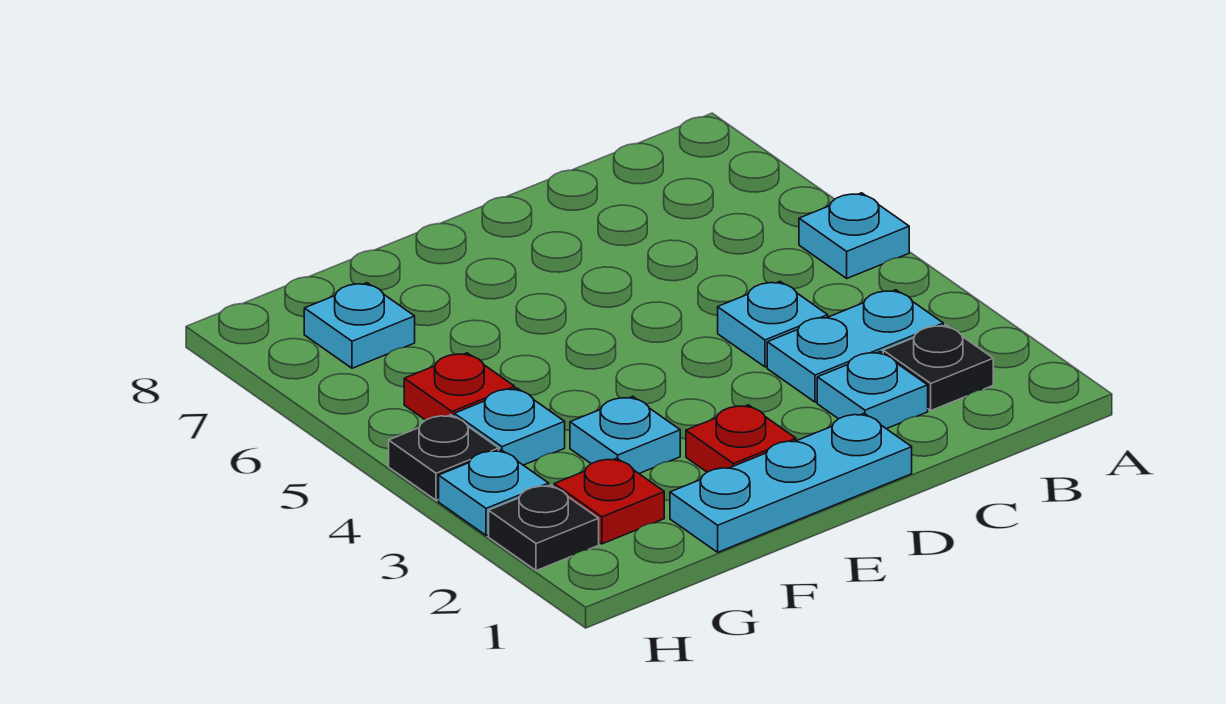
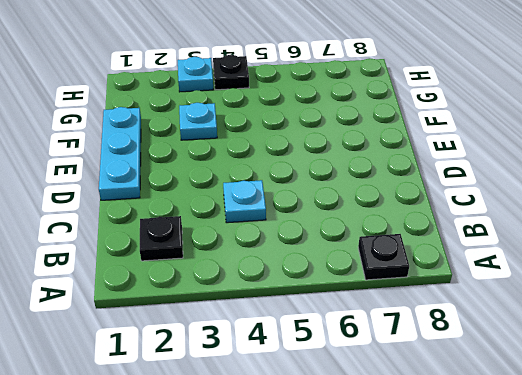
black plate A7 level 1 -> black plate H2 level 1
none -> cyan plate A5 level 1
none -> cyan plate B3:C3 level 1
none -> cyan plate C2 level 1

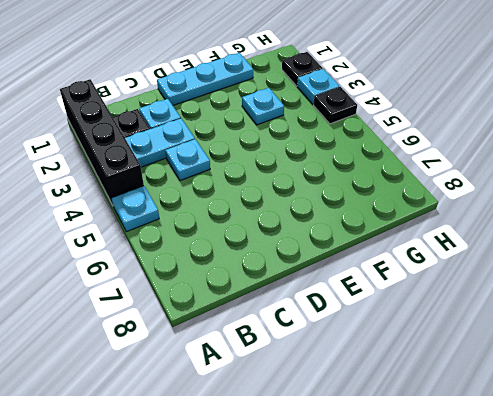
black brick A1:A4 level 1 -> none
none -> red plate E2 level 1
none -> red plate G2 level 1
none -> cyan plate G4 level 1

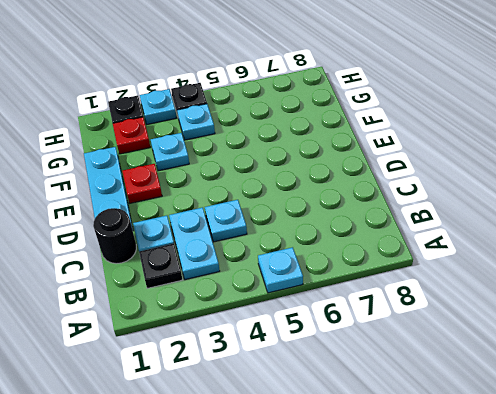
black round brick C1 level 1 -> none
none -> red plate G5 level 1
none -> cyan plate G7 level 1

